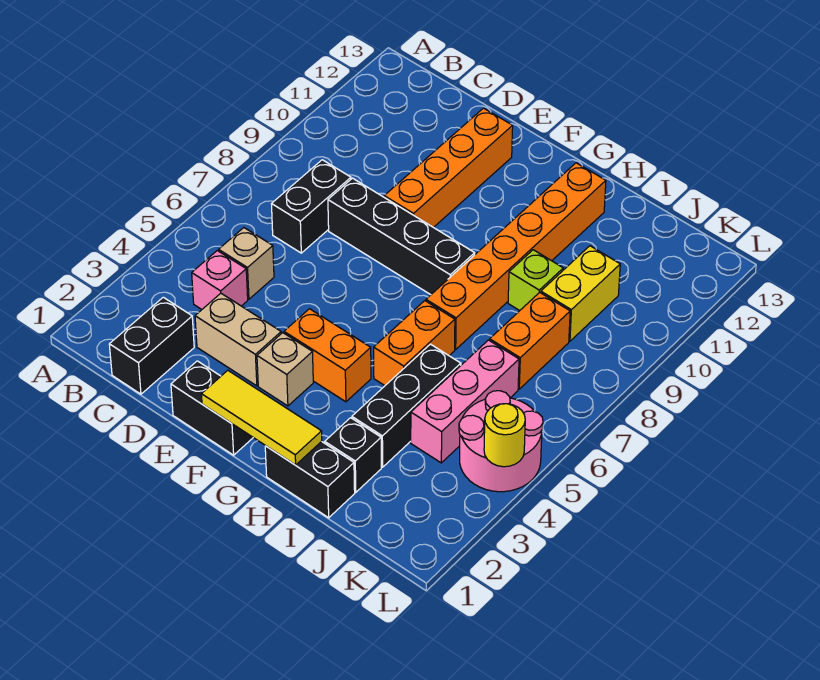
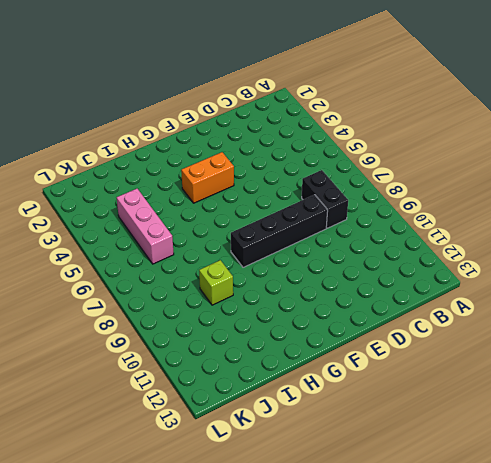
none -> black brick C1:C2 level 1
none -> pink brick C4 level 1
none -> tan brick C5 level 1

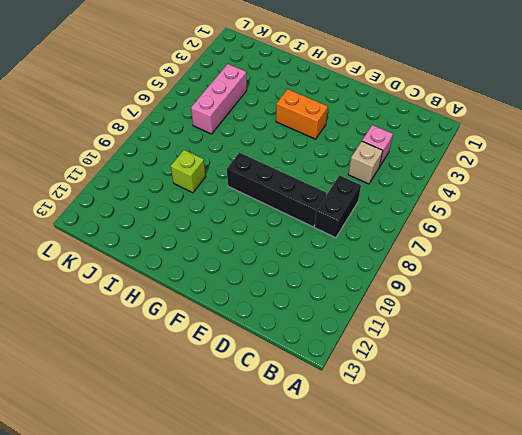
none -> black brick C1:C2 level 1
none -> tan brick D3:E3 level 1
none -> black brick E1:F1 level 1

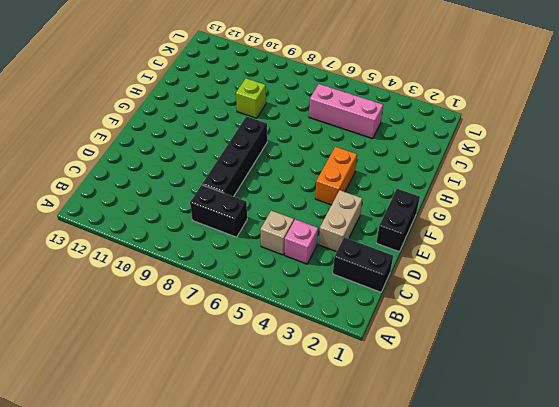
none -> orange brick E9:E12 level 1
none -> tan brick F3 level 1
none -> black brick H1:I1 level 1

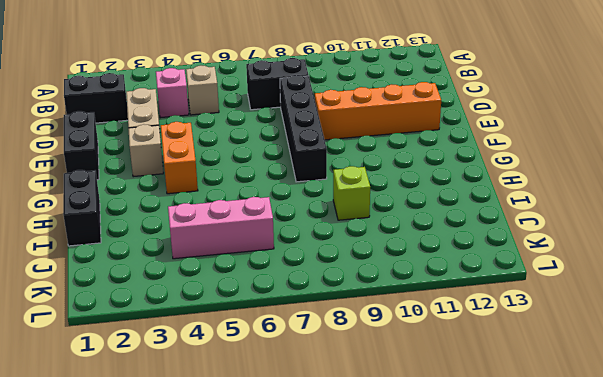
none -> orange brick H5:H6 level 1
none -> orange brick H7:H12 level 1
none -> black brick I2 level 1

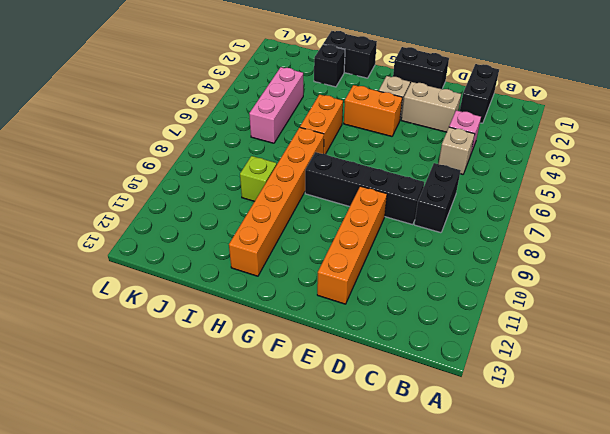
none -> black brick I3:I5 level 1
none -> orange brick J7:J8 level 1
none -> yellow brick J9:J10 level 1

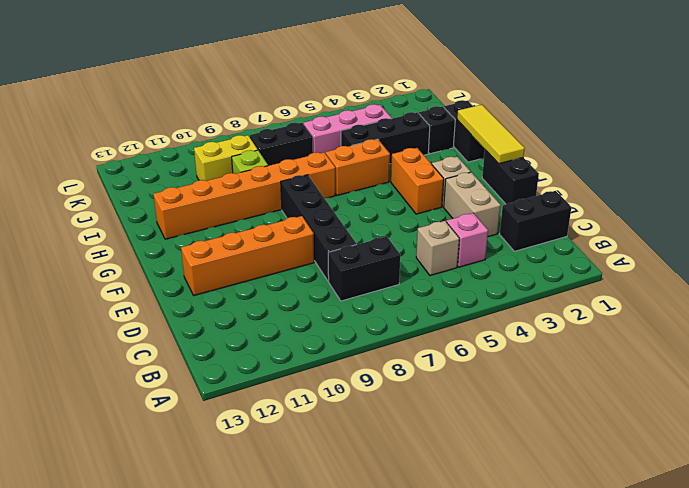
black brick J7:J8 level 1 -> orange brick J7:J8 level 1
none -> pink round brick K4:L5 level 1
none -> yellow round brick L4 level 2

